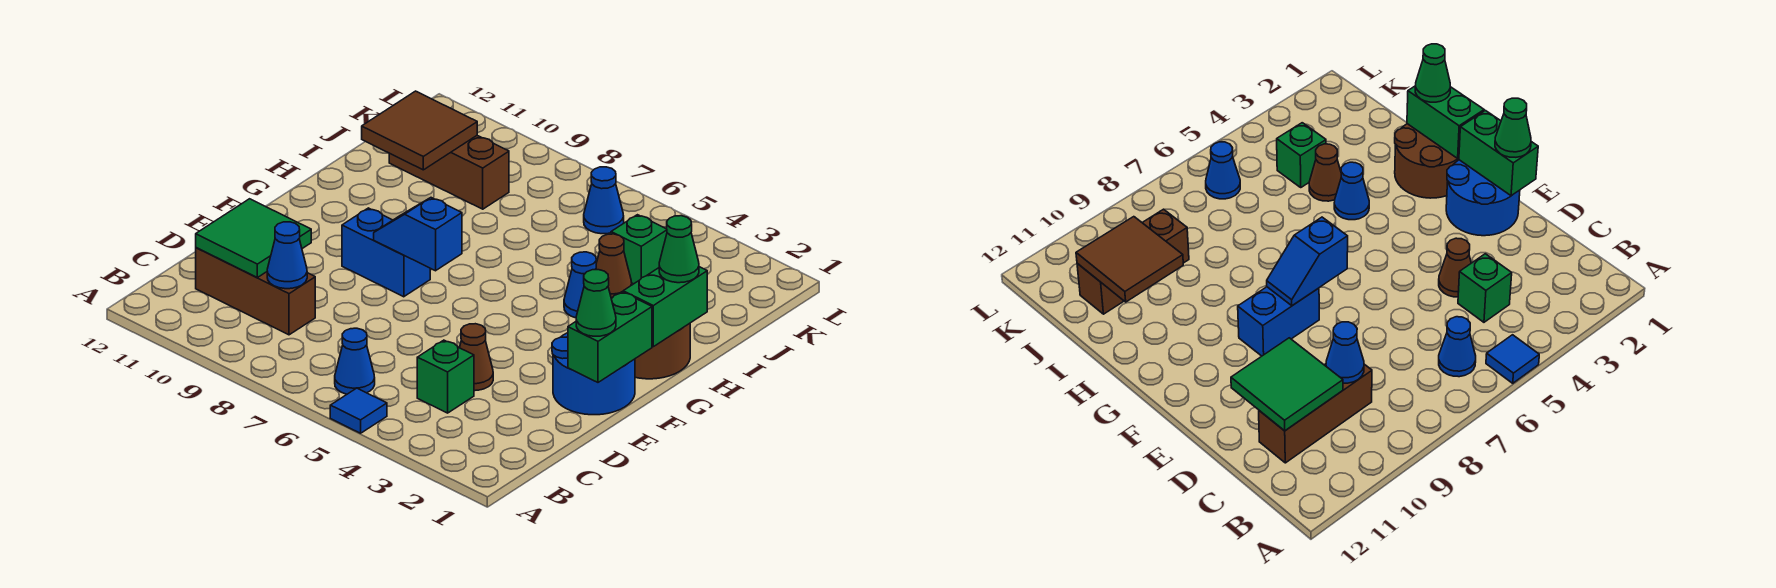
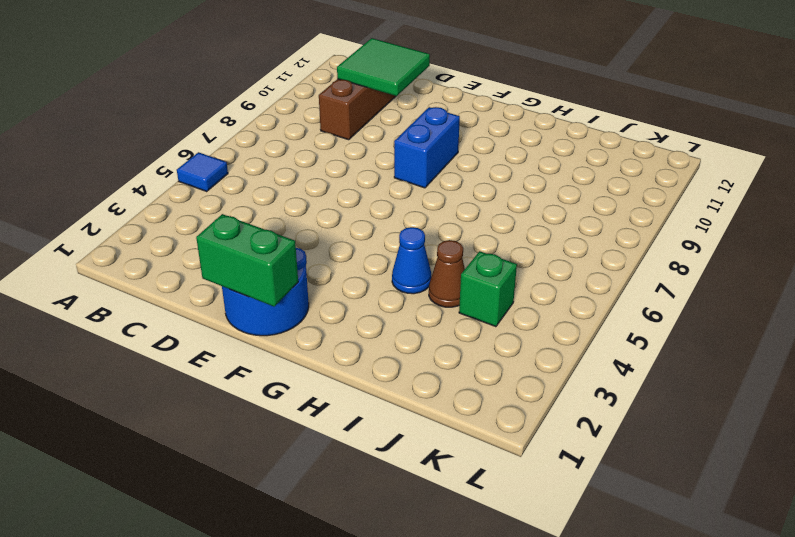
none -> blue cone B6 level 1
none -> green brick C4 level 1
none -> brown cone D4 level 1

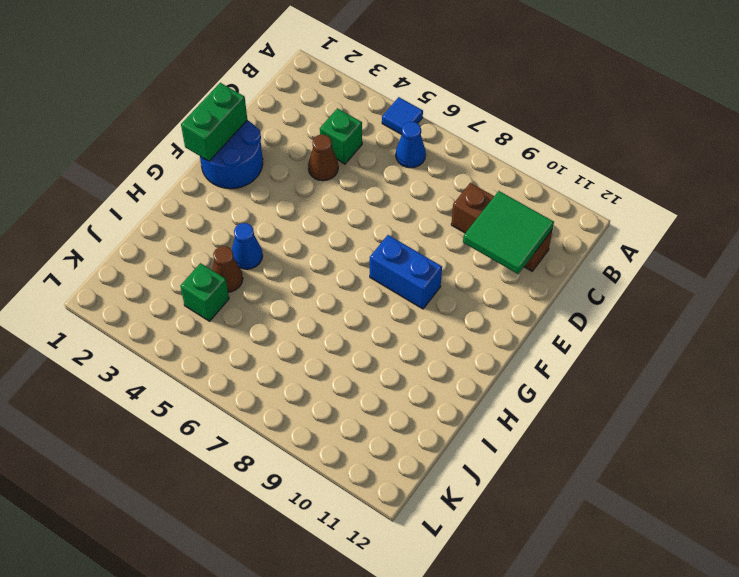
none -> brown round brick G1:H2 level 1
none -> brown brick J9:J11 level 1
none -> blue cone K6 level 1

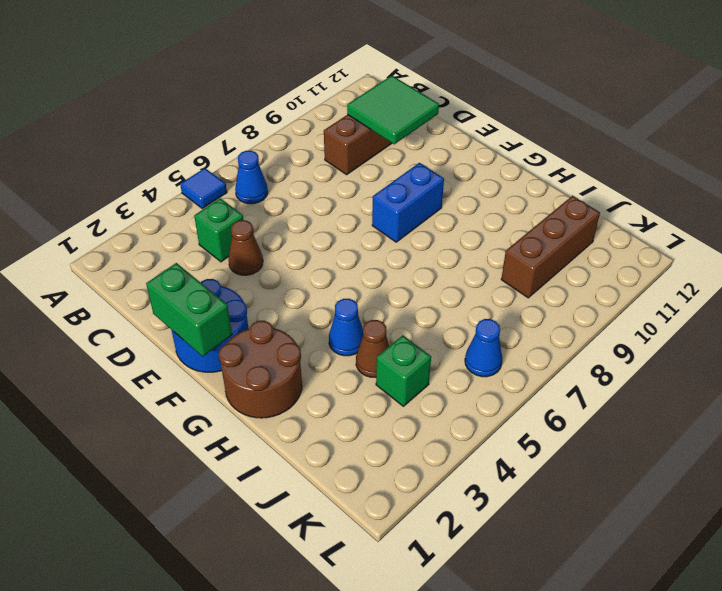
none -> blue cone C9 level 2
none -> blue slope F7:F8 level 2 top 7
none -> green brick G1:H1 level 2

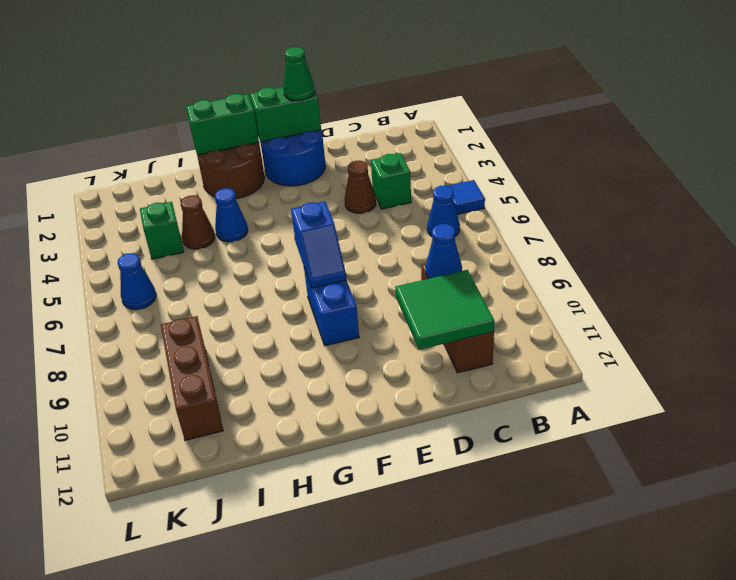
none -> brown tile I10:J11 level 2
none -> green cone H1 level 3

